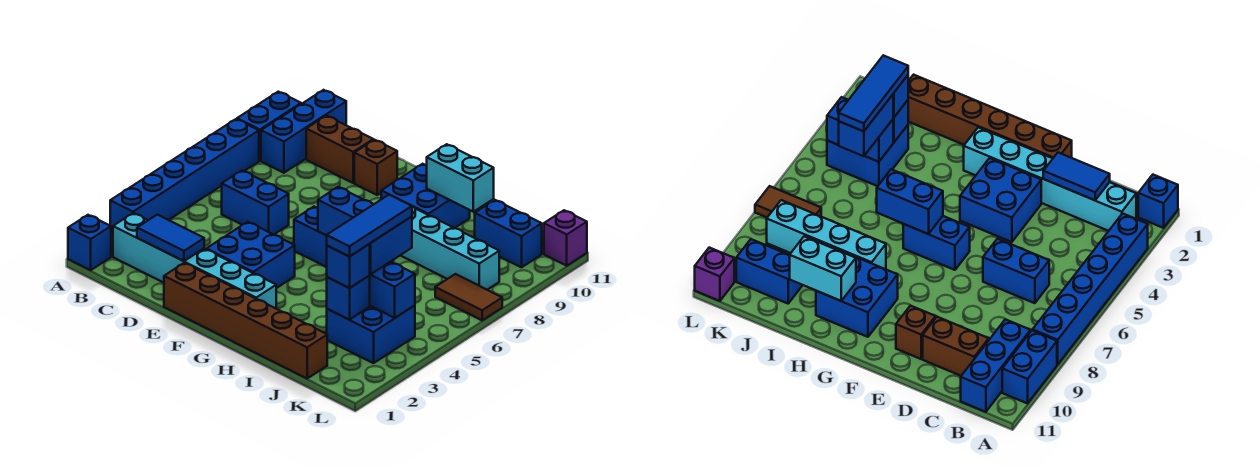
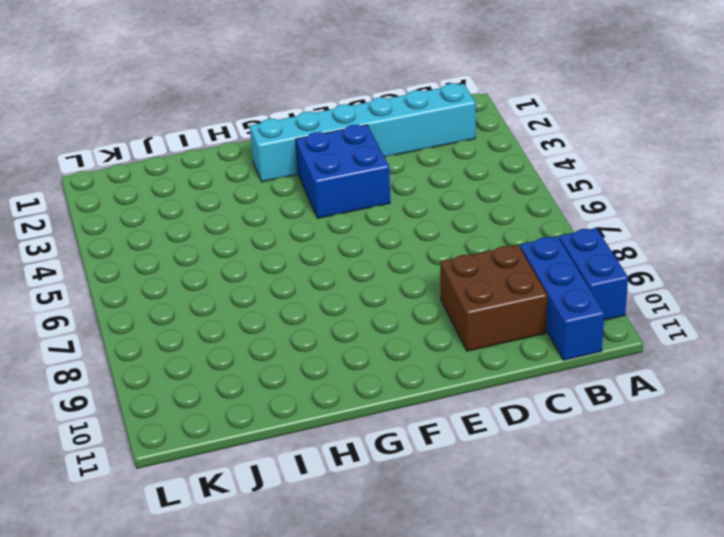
brown brick C9:D10 level 1 -> brown brick C10:D10 level 1
none -> blue brick A1 level 1
none -> blue brick A3:A8 level 1
none -> blue brick C6:D6 level 1

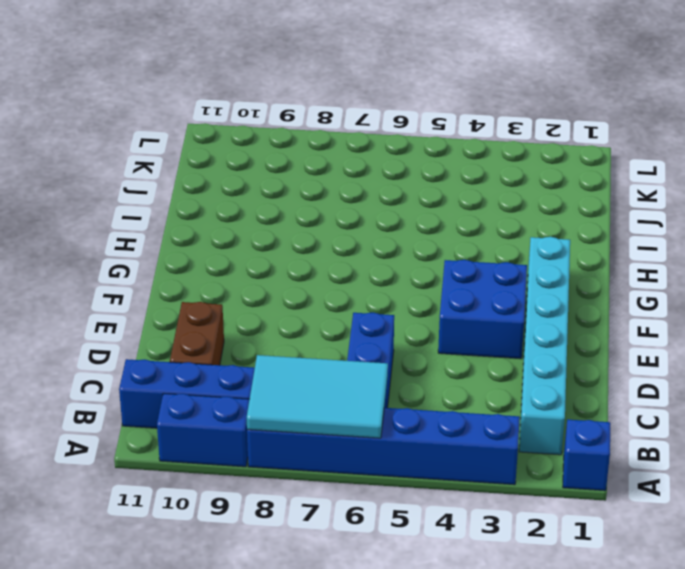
cyan tile A6:B8 level 2 -> none
none -> brown brick E1:J1 level 1
none -> brown brick E10 level 1
none -> blue brick F6:G6 level 1

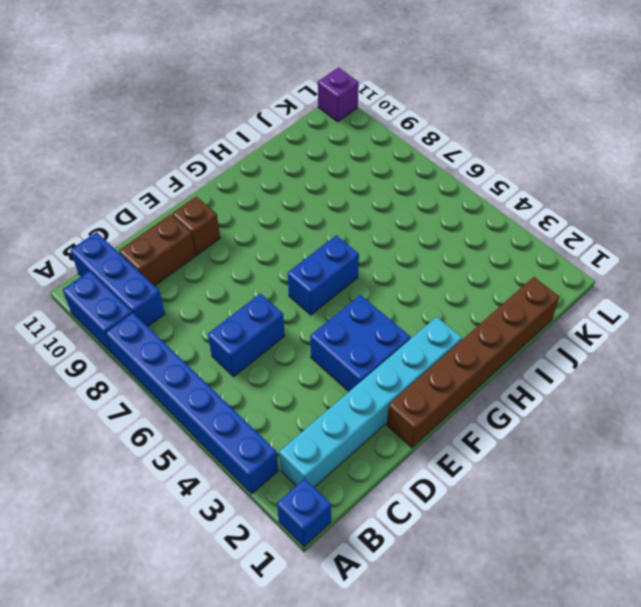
none -> blue brick G9:H10 level 1
none -> cyan brick H8:K8 level 1
none -> blue brick J3:K4 level 1

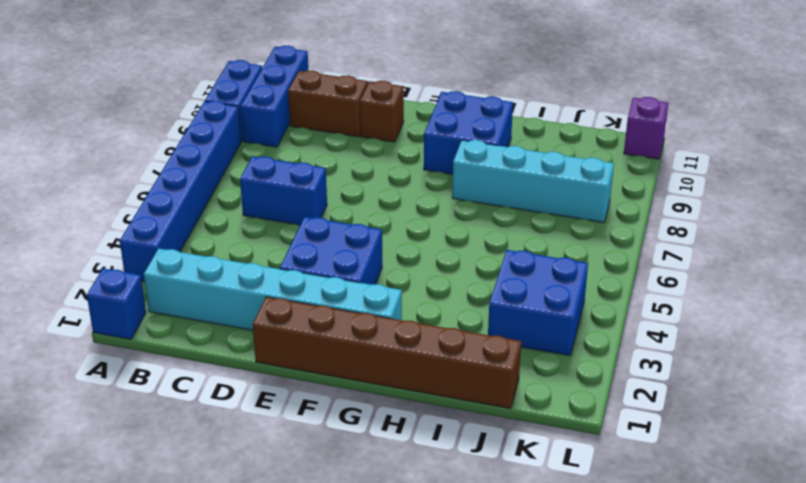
none -> blue brick F6:G6 level 1
none -> blue brick J10:K10 level 1
none -> brown tile K7:L7 level 1

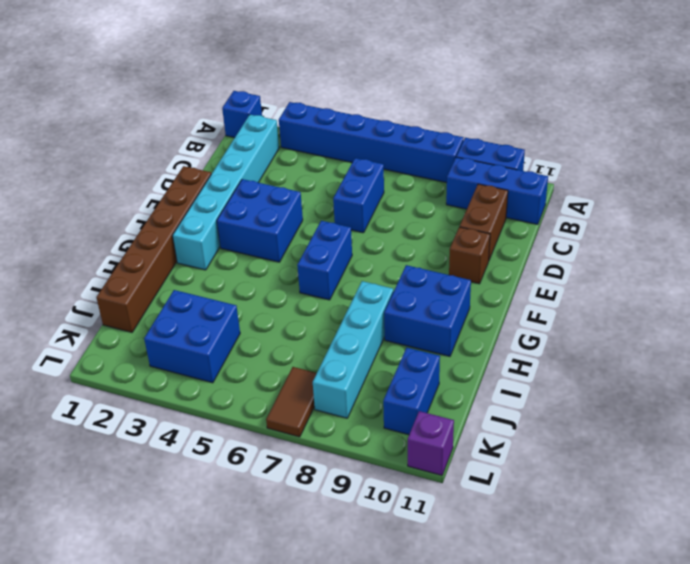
none -> blue tile C2:D2 level 2
none -> blue brick G6:H6 level 2
none -> cyan brick H10:I10 level 2

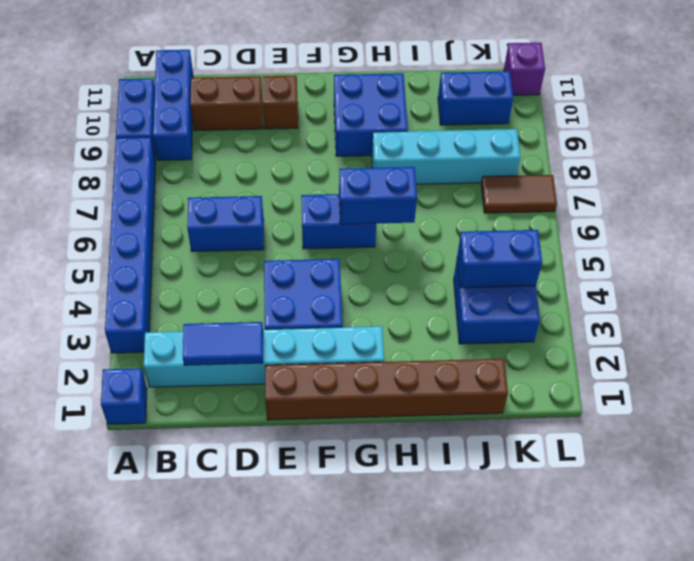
none -> cyan brick H10:I10 level 2
none -> blue brick J3 level 2
none -> blue brick J3 level 3

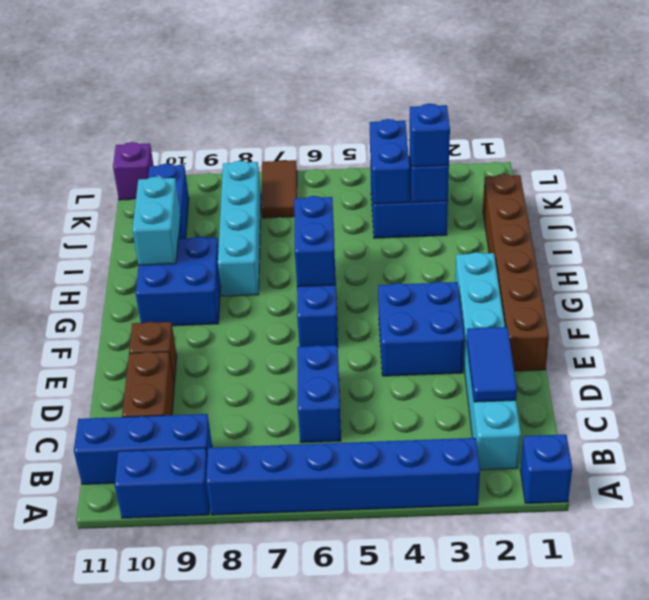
none -> blue brick J4:J5 level 3
none -> blue tile J3:J5 level 4

